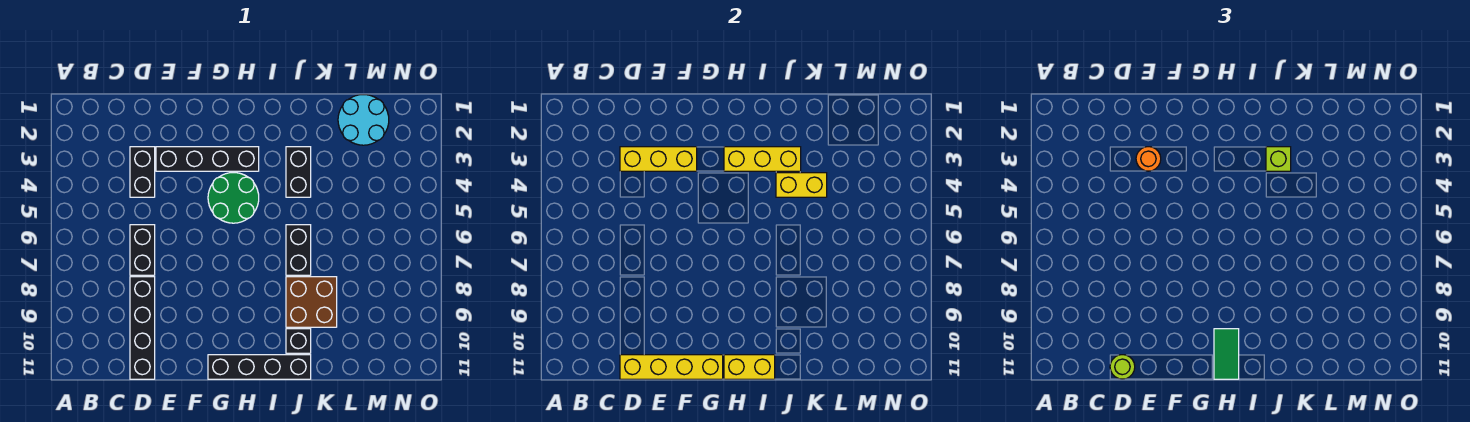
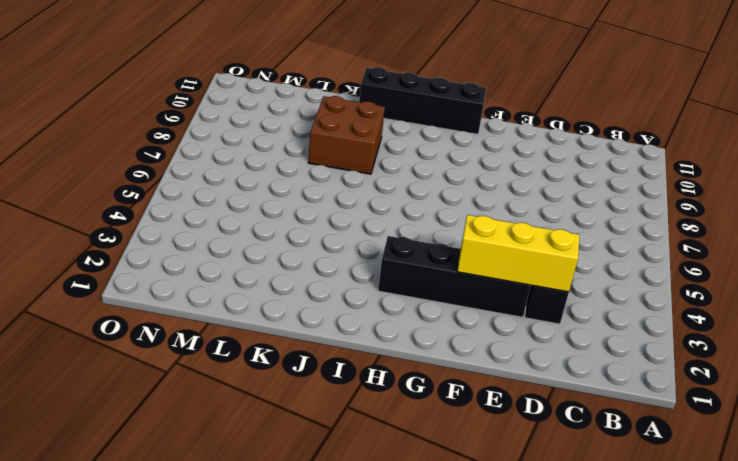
none -> black brick D6:D7 level 1
none -> black brick D8:D11 level 1
none -> green round brick G4:H5 level 1

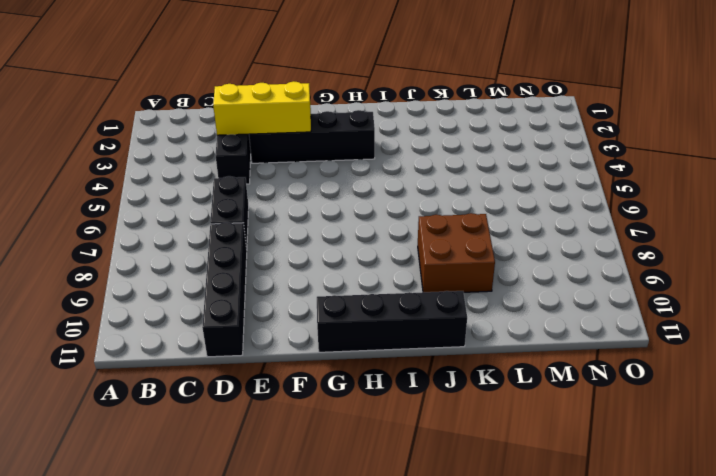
none -> green round brick G4:H5 level 1
none -> black brick J3:J4 level 1
none -> black brick J6:J7 level 1

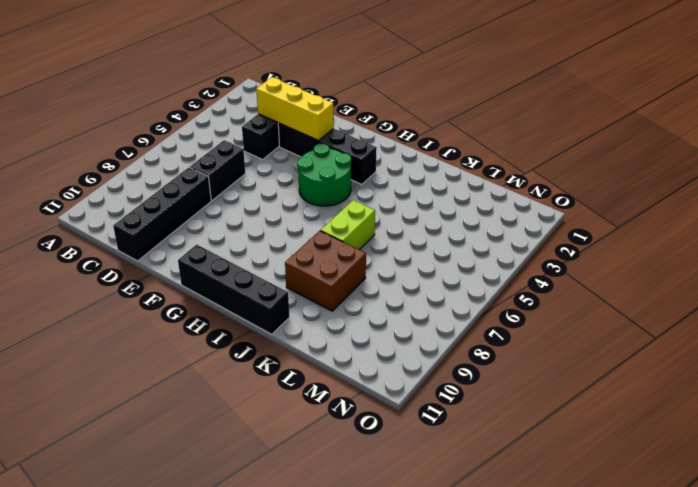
lime brick J6:J7 level 1 -> black brick J6:J7 level 1
none -> black brick J3:J4 level 1
none -> black brick J10 level 1
none -> cyan round brick L1:M2 level 1

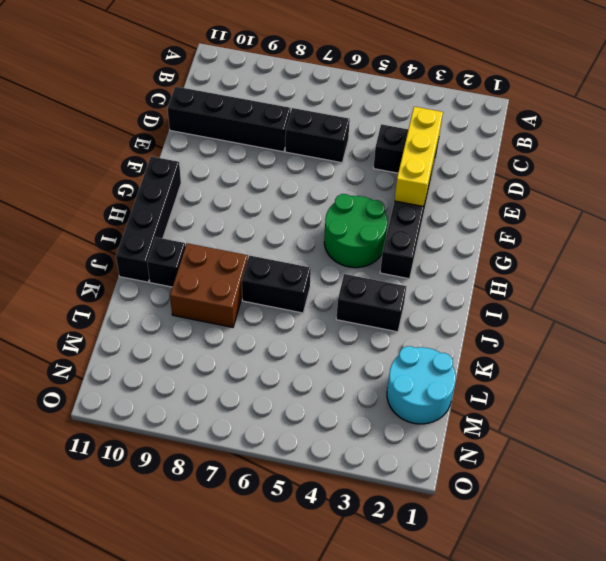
none -> yellow brick D11:G11 level 2
none -> yellow brick H3:J3 level 2
none -> yellow brick H11:I11 level 2

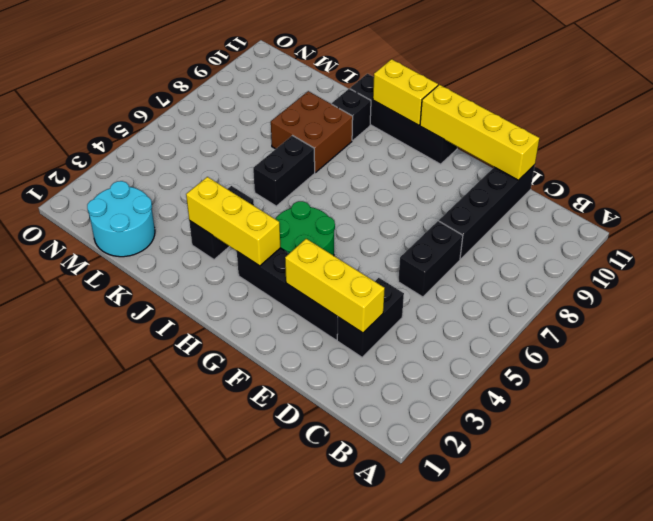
none -> yellow brick J4:K4 level 2
none -> lime round brick D11 level 3
none -> orange round brick E3 level 3

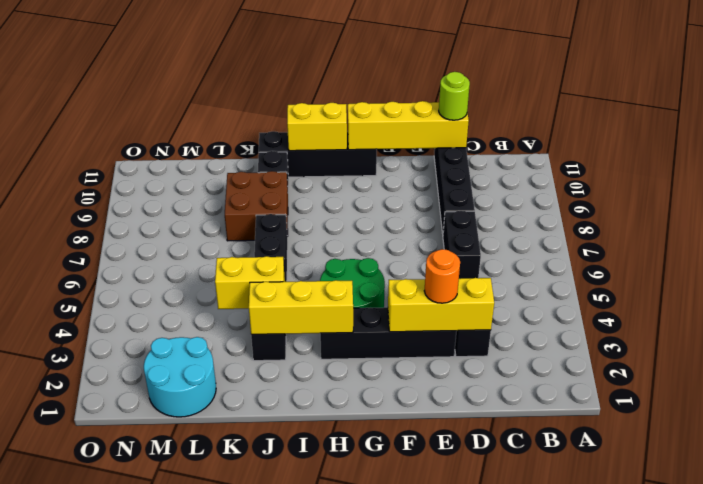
none -> green tile H10:H11 level 3
none -> lime brick J3 level 3

